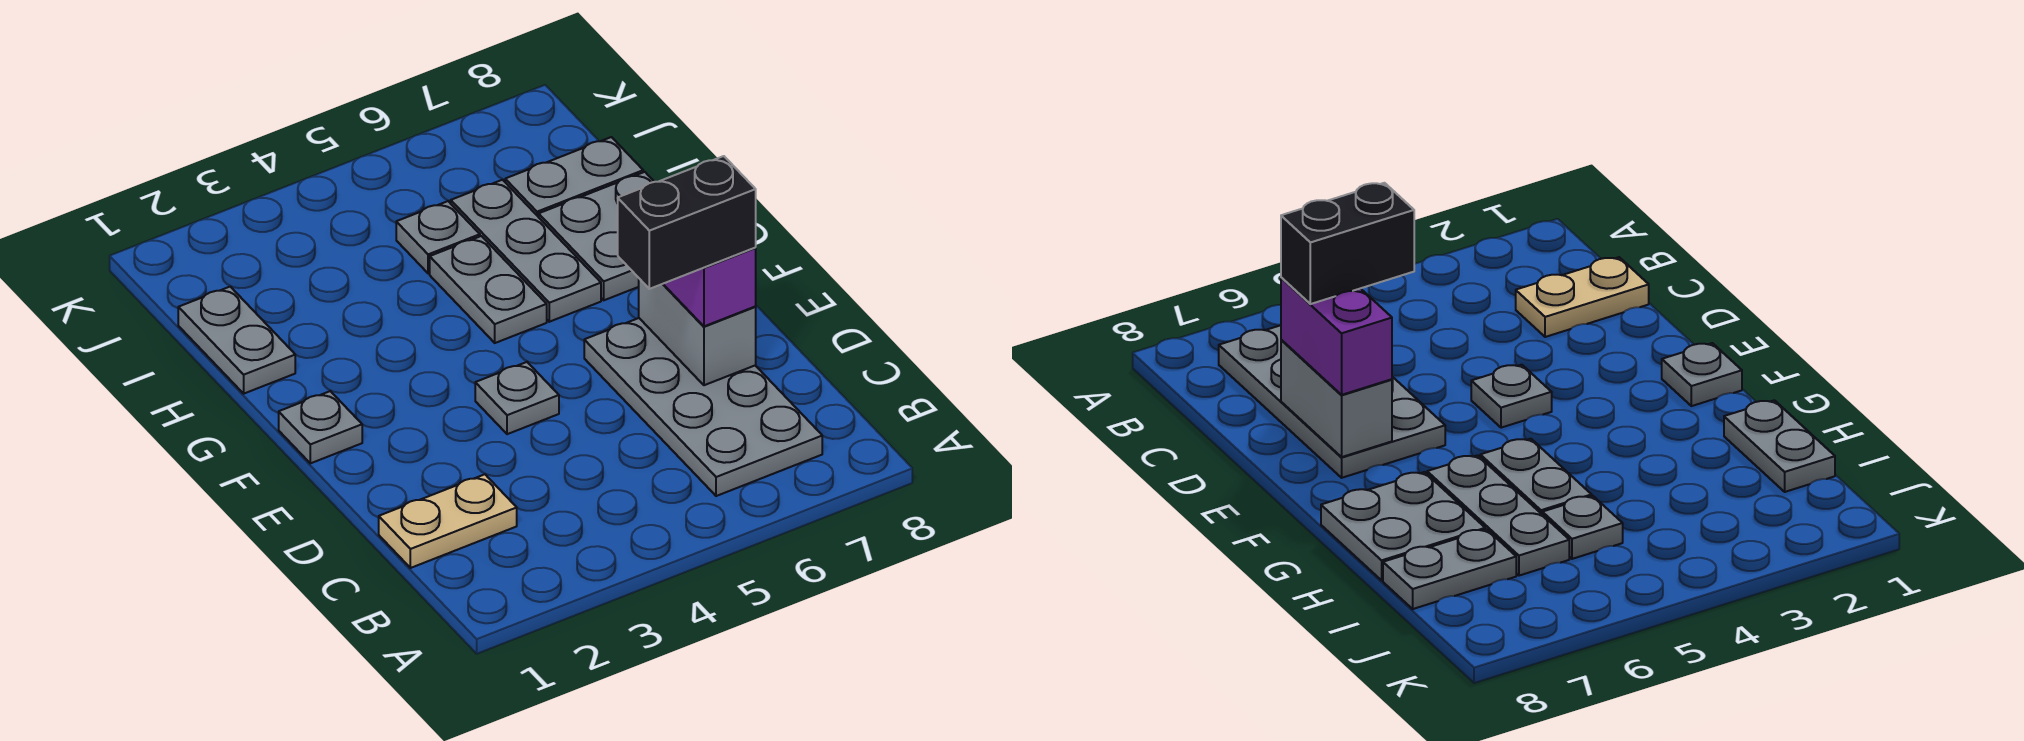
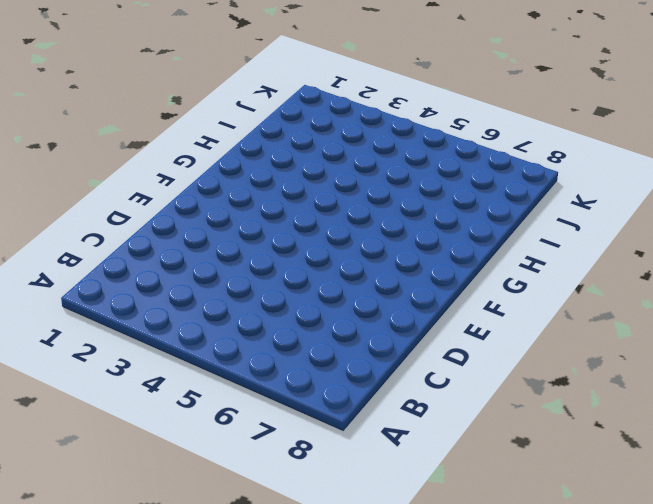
none -> grey plate B6:E7 level 1
none -> tan plate C1:C2 level 1
none -> grey plate E4 level 1

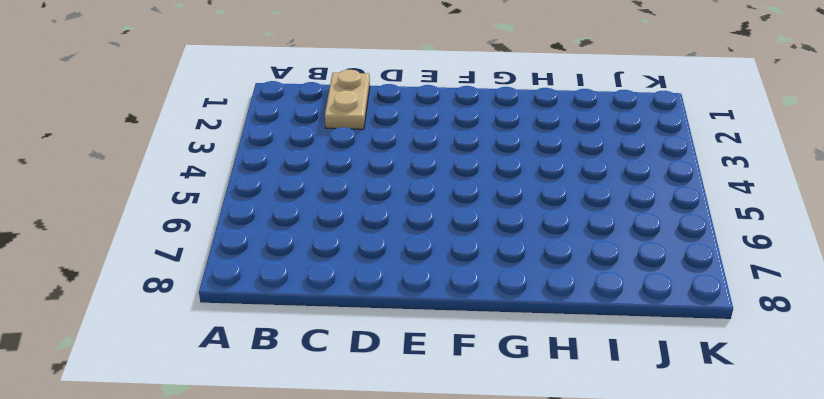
none -> grey plate B6:E7 level 1
none -> grey plate E4 level 1
none -> grey plate F1 level 1

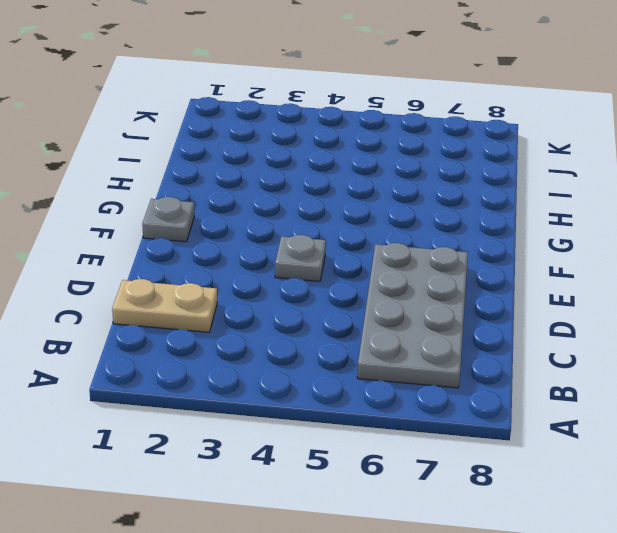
none -> grey plate G5:H5 level 1
none -> grey plate G6:I6 level 1
none -> grey plate G7:H8 level 1

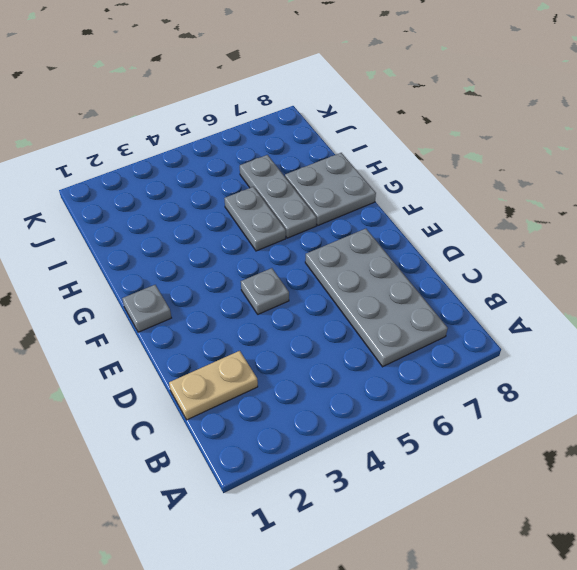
none -> grey plate H1:I1 level 1
none -> grey plate I5 level 1
none -> grey plate I7:I8 level 1

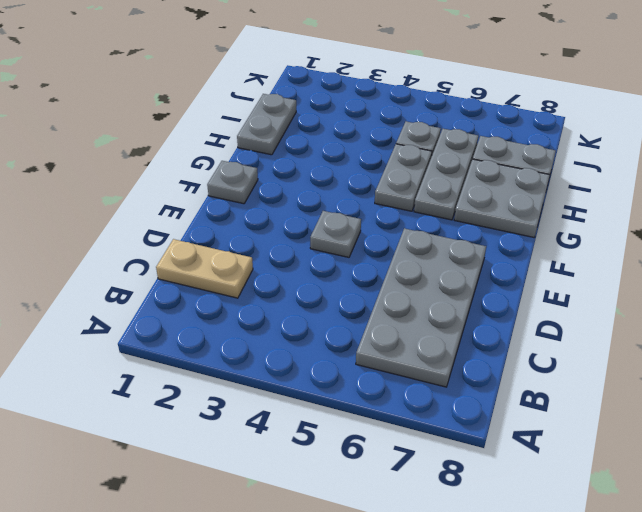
none -> grey brick D7:E7 level 2
none -> purple brick D7:E7 level 3
none -> black brick D6:D7 level 4

